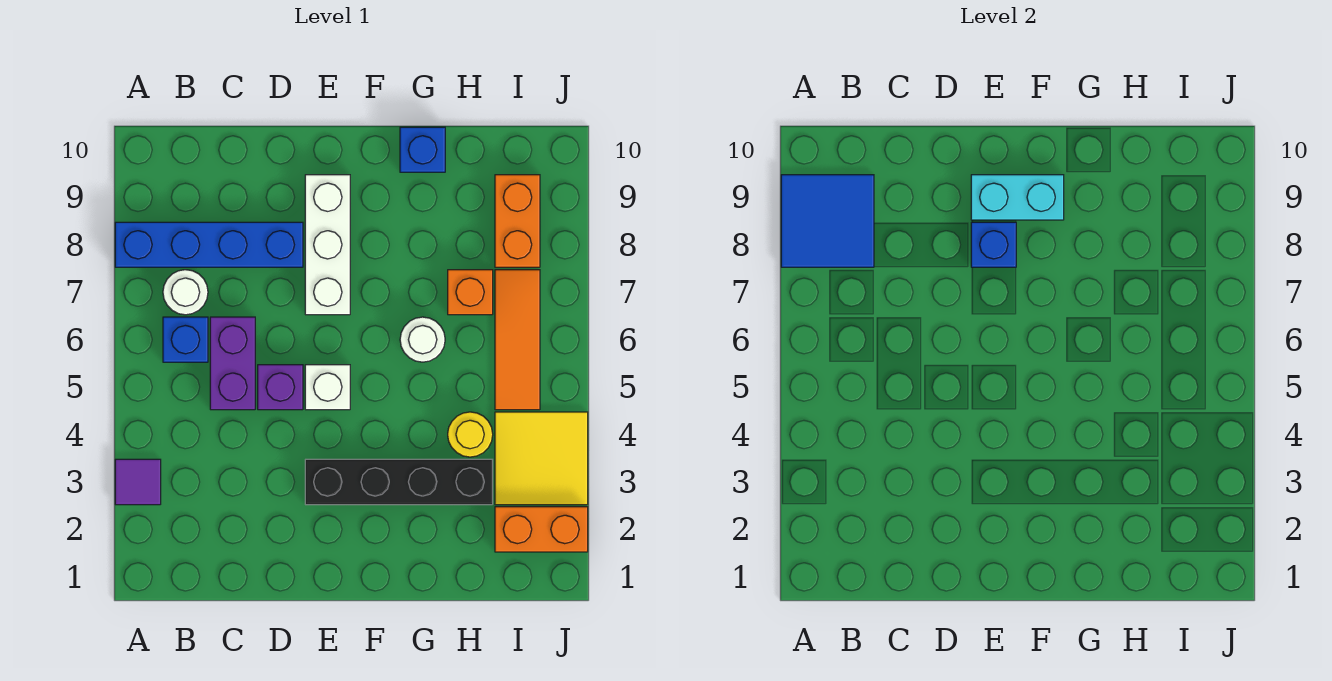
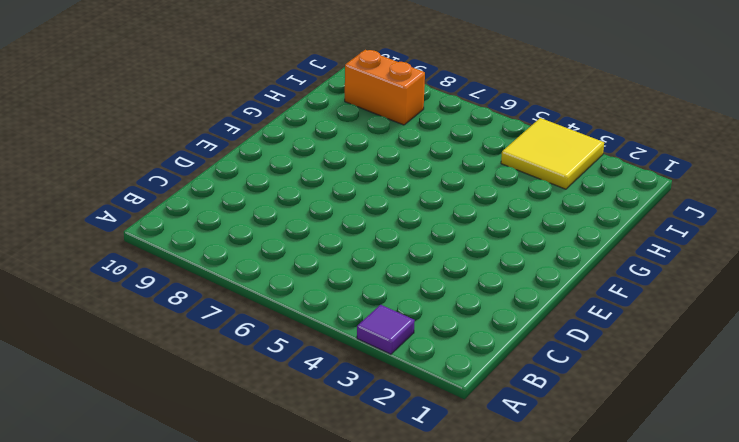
none -> blue brick A8:D8 level 1
none -> blue brick B6 level 1
none -> white round brick B7 level 1

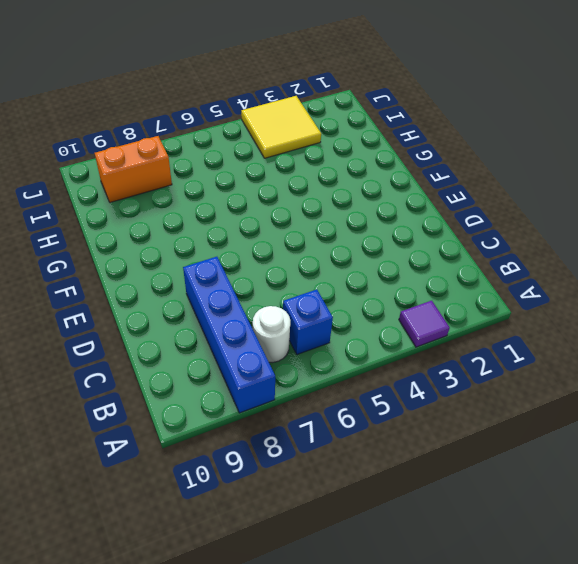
none -> purple brick C5:C6 level 1
none -> purple brick D5 level 1
none -> black brick E3:H3 level 1

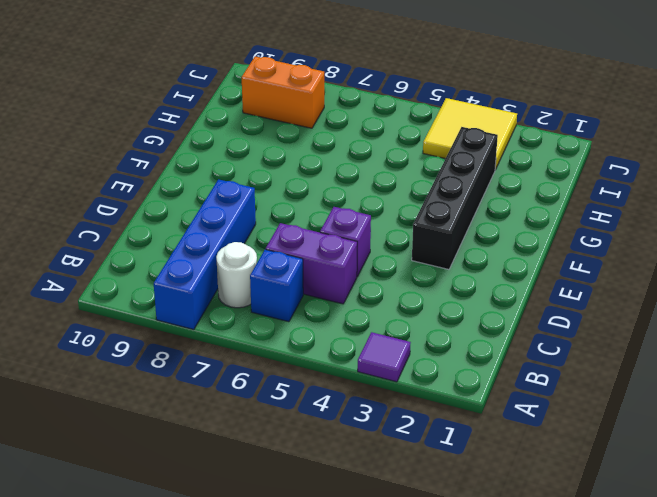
none -> white brick E5 level 1
none -> white brick E7:E9 level 1
none -> white round brick G6 level 1

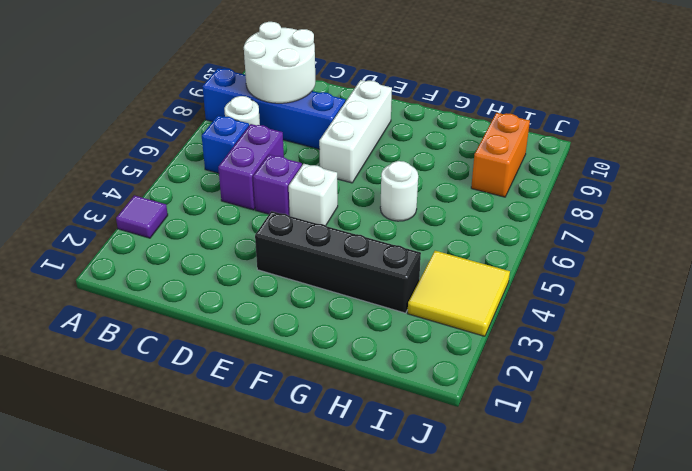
white round brick B8:C9 level 2 -> blue tile A8:B9 level 2
none -> blue brick G10 level 1
none -> yellow round brick H4 level 1
none -> orange brick H7 level 1

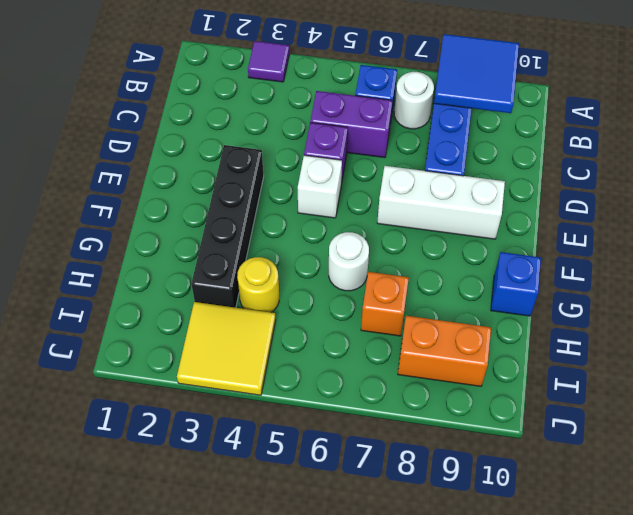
none -> orange brick I2:J2 level 1
none -> orange tile I5:I7 level 1
none -> blue brick E8 level 2

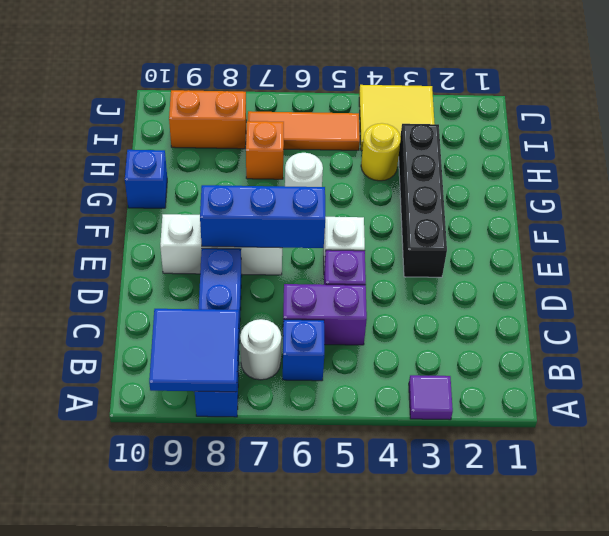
blue brick E6:E8 level 2 -> blue brick E8 level 2
none -> orange brick I2:J2 level 1
none -> cyan brick E9:F9 level 2

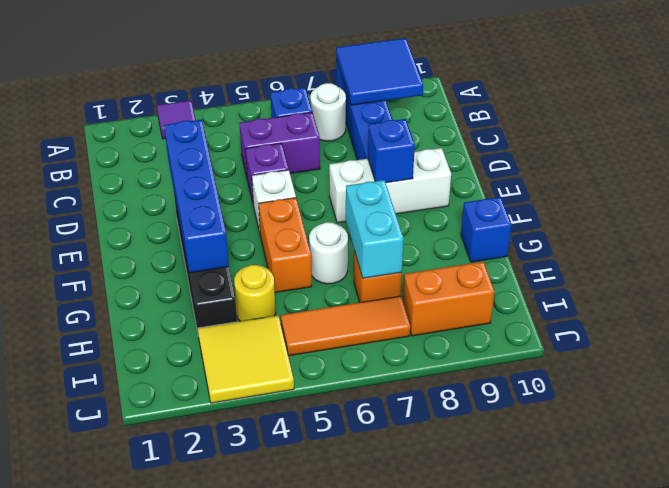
blue brick D3:G3 level 2 -> none
orange brick F5:G5 level 1 -> orange brick I2:J2 level 1
cyan brick G7:H7 level 2 -> cyan brick E9:F9 level 2

